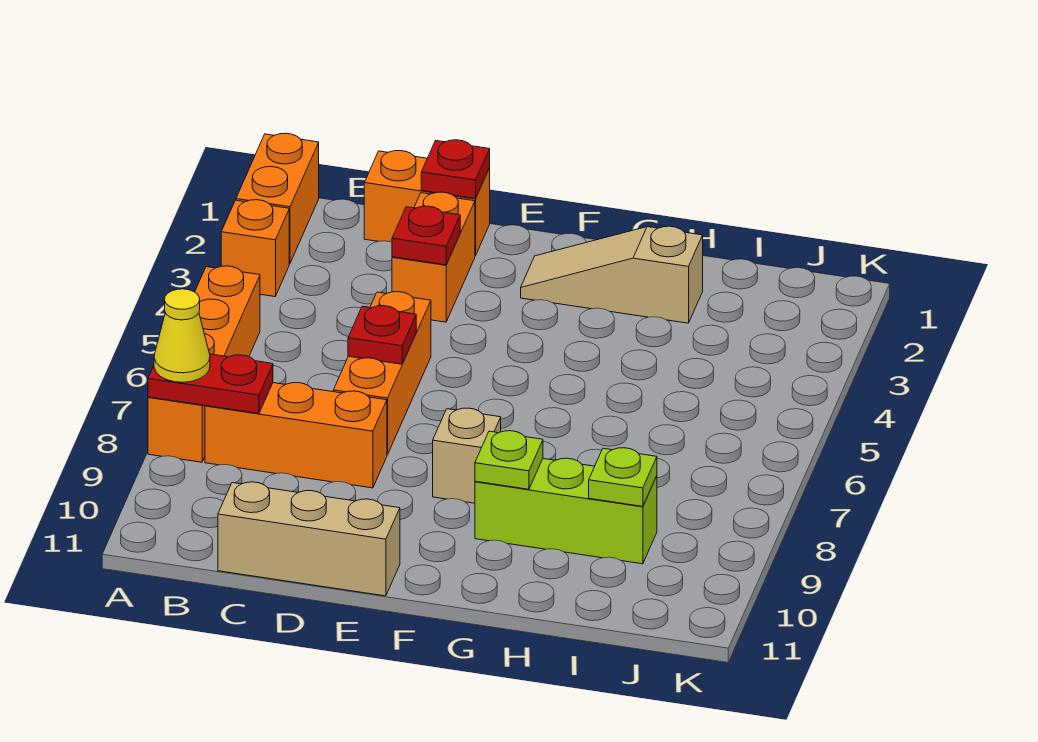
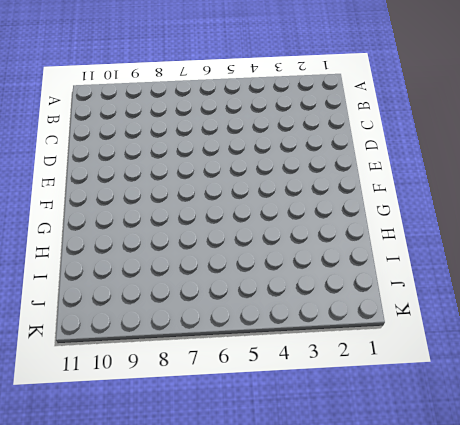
none -> orange brick A1:A2 level 1
none -> orange brick A3 level 1
none -> orange brick A5:A8 level 1

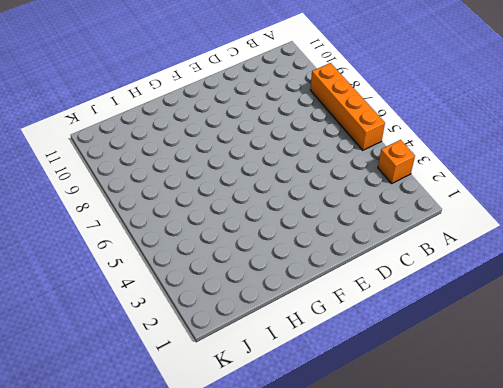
none -> orange brick A1:A2 level 1
none -> orange brick B8:D8 level 1
none -> orange brick C1:D1 level 1

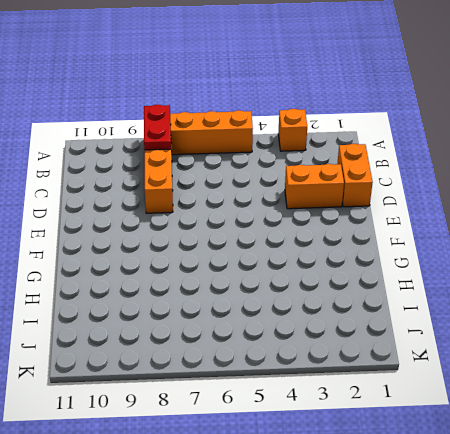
none -> orange brick A1:A2 level 1
none -> tan brick C11:E11 level 1
none -> orange brick D5:D7 level 1

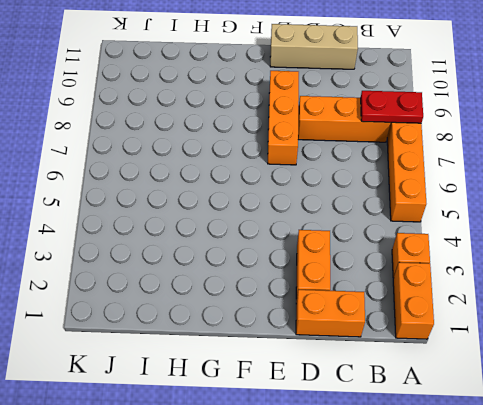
orange brick E7:E9 level 1 -> orange brick D5:D7 level 1
none -> tan slope F2:H2 level 1 top H
none -> tan brick F8 level 1
none -> lime brick G9:I9 level 1

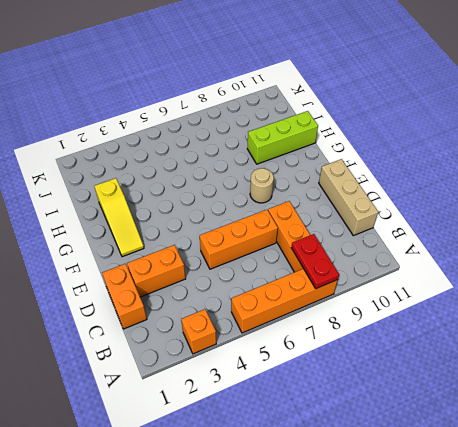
yellow slope F2:H2 level 1 top H -> tan slope F2:H2 level 1 top H
tan round brick F8 level 1 -> tan brick F8 level 1
lime brick H9:H11 level 1 -> lime brick G9:I9 level 1
none -> orange brick A1:A2 level 1
none -> red plate D1 level 2
none -> red plate D3 level 2

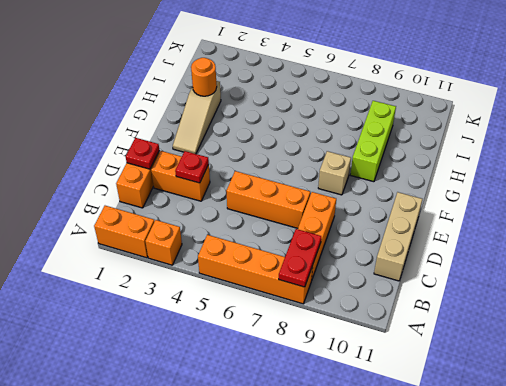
orange round brick H2 level 2 -> none
none -> red plate D6 level 2
none -> lime plate G9 level 2
none -> lime plate I9 level 2

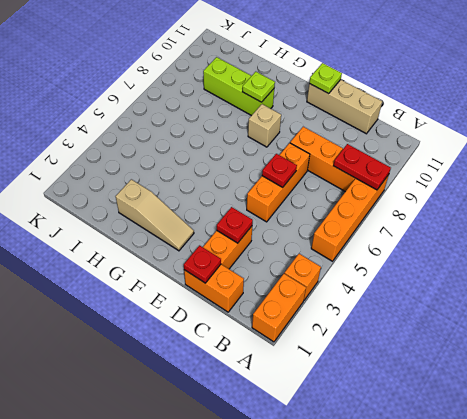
lime plate E11 level 2 -> lime plate I9 level 2
none -> yellow cone A8 level 3

